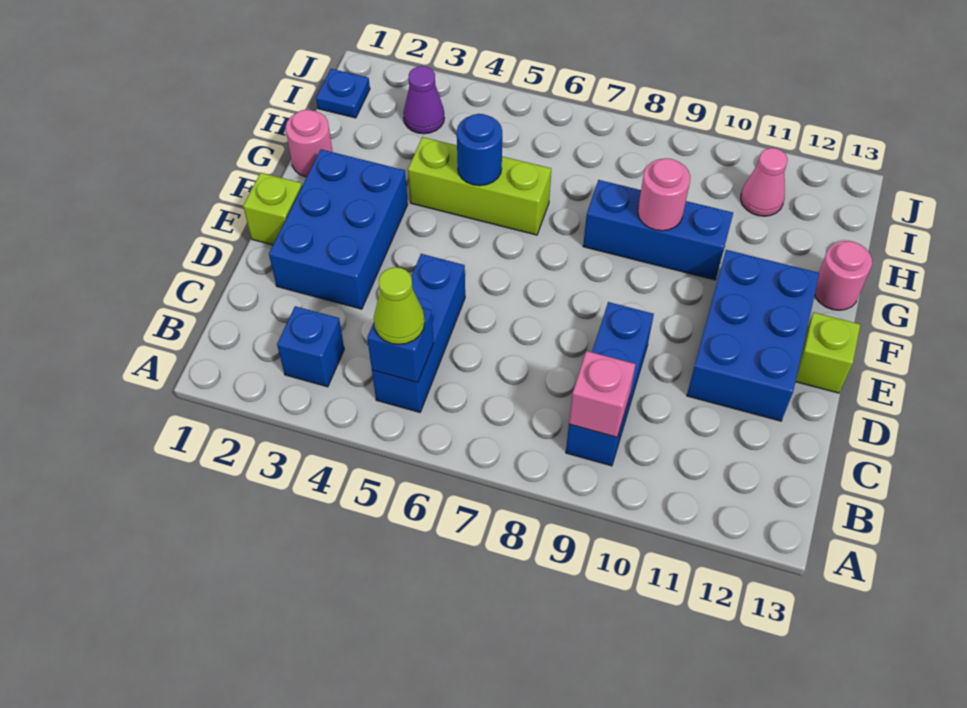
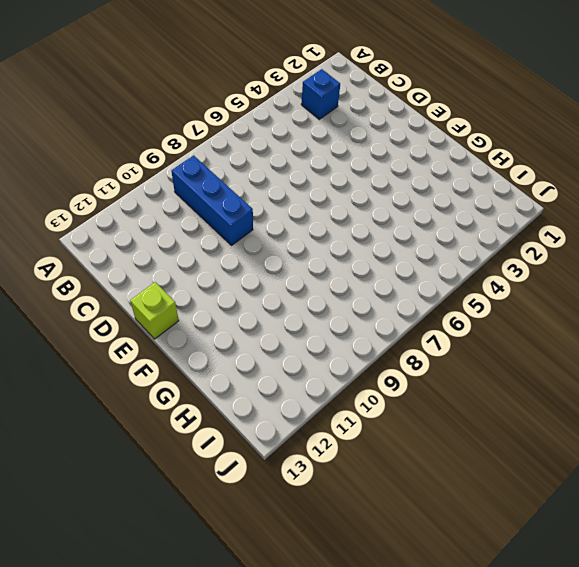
none -> blue brick B5:D5 level 1
none -> blue brick D2:F3 level 1
none -> blue brick D11:F12 level 1

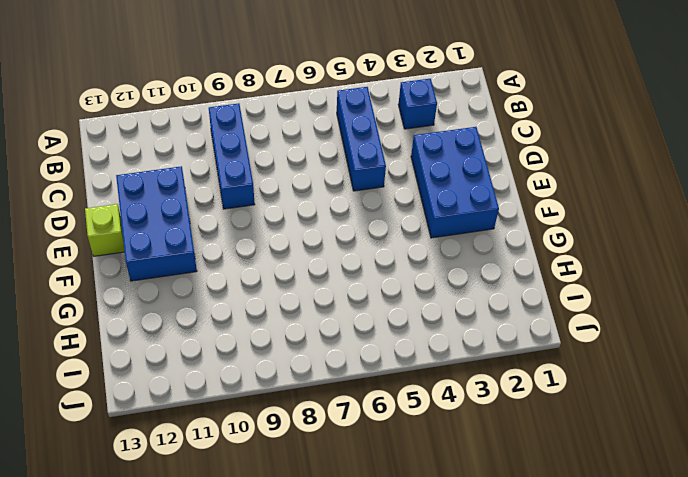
none -> lime brick E1 level 1
none -> pink round brick G1 level 1
none -> lime brick G4:G6 level 1

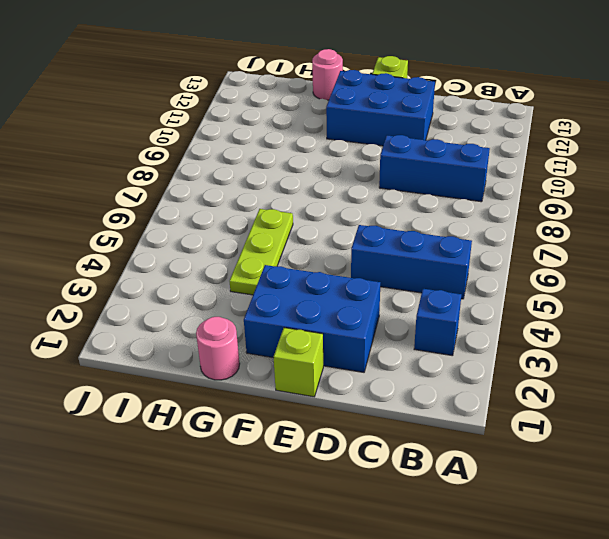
lime plate G4:G6 level 1 -> lime brick G4:G6 level 1
none -> blue brick G8:G10 level 1
none -> blue plate I1 level 1
none -> purple cone I3 level 1

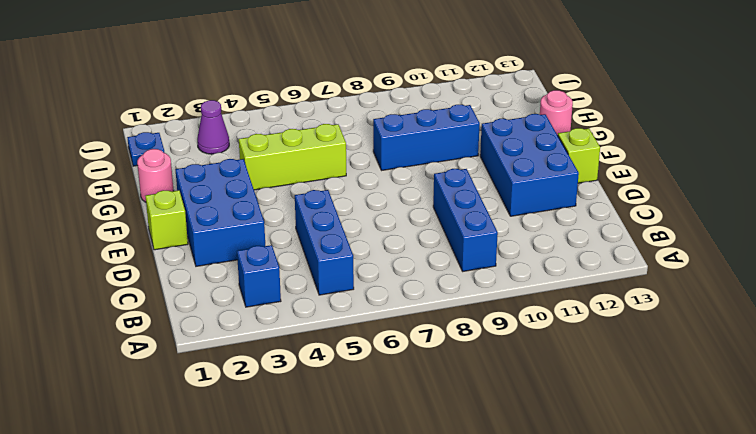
none -> pink cone I11 level 1
none -> blue brick B5 level 2
none -> pink brick B9 level 2

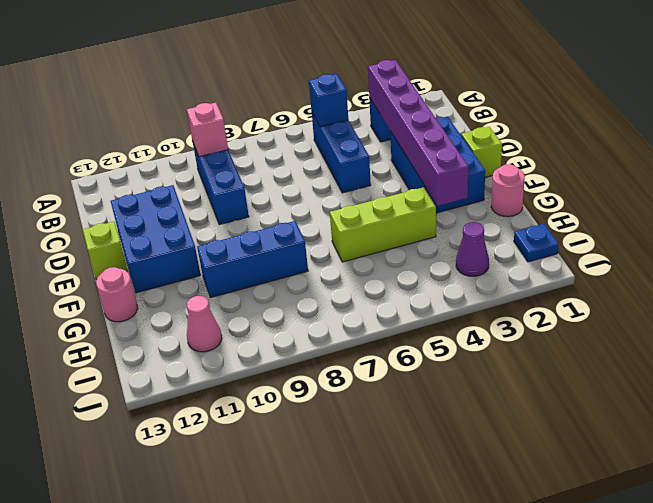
purple brick B3:G3 level 2 -> none
none -> blue round brick G5 level 2
none -> pink round brick G9 level 2
none -> lime cone B5 level 3

